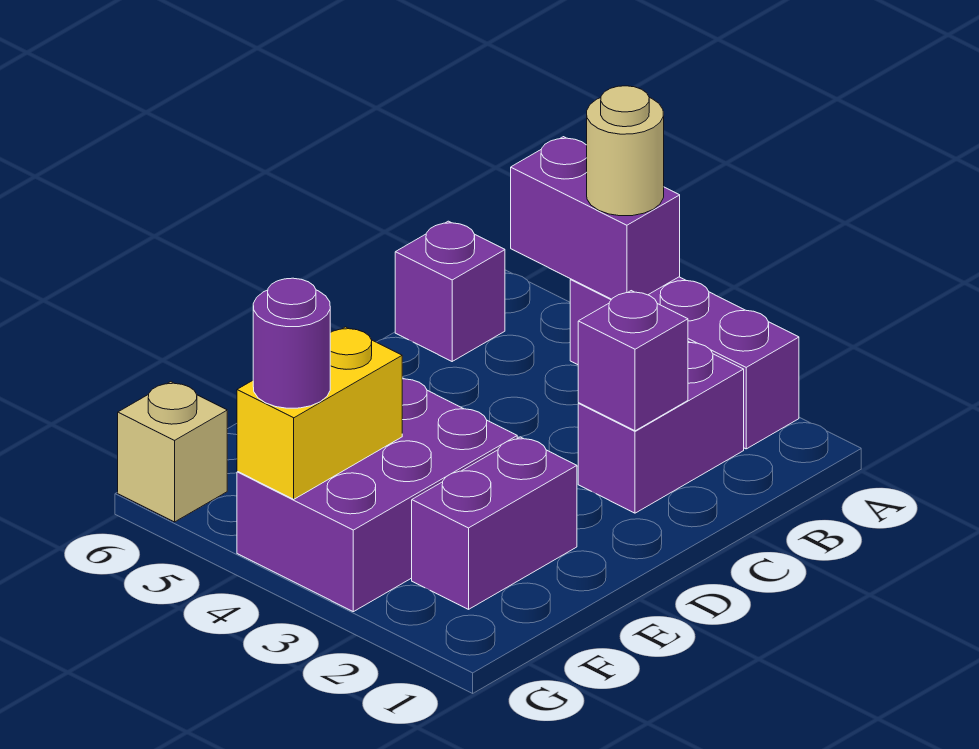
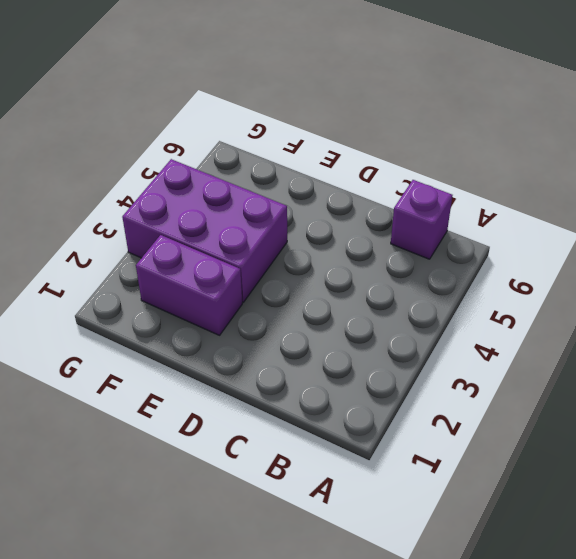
none -> purple brick A2:A4 level 1
none -> purple brick B2:C2 level 1

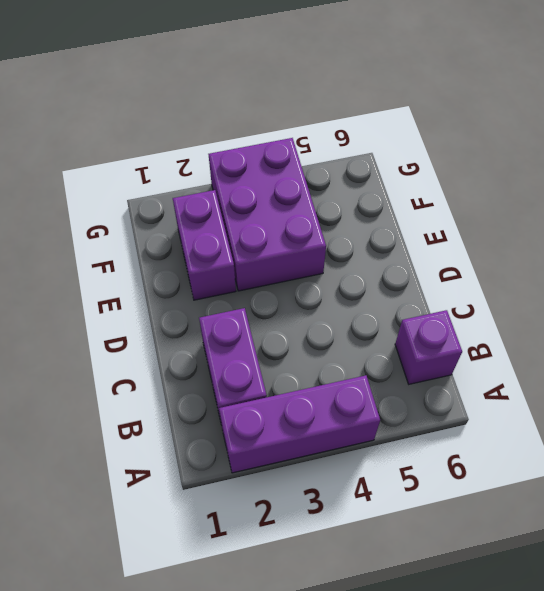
none -> tan brick G6 level 1
none -> purple brick A4:A5 level 2

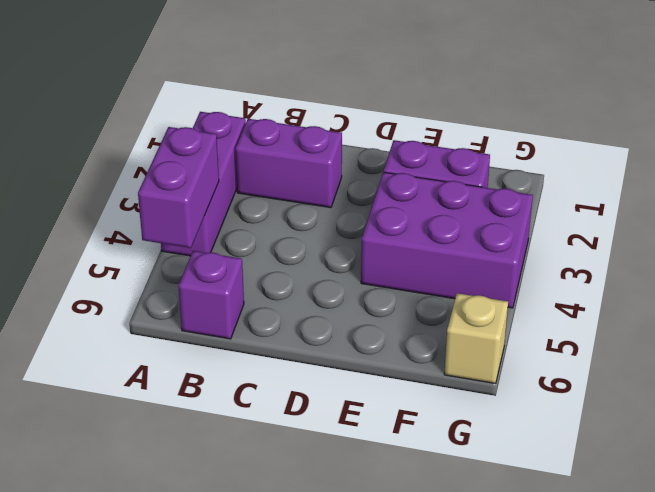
none -> purple brick C2 level 2
none -> yellow brick F4:G4 level 2

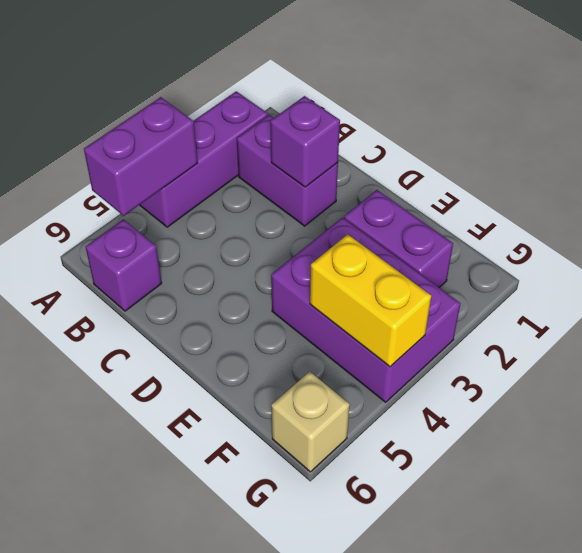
none -> tan round brick A4 level 3
none -> purple round brick G4 level 3

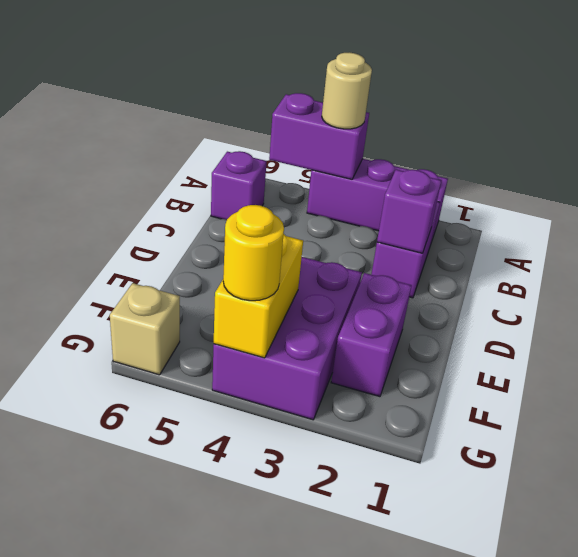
yellow round brick G4 level 3 -> purple round brick G4 level 3

